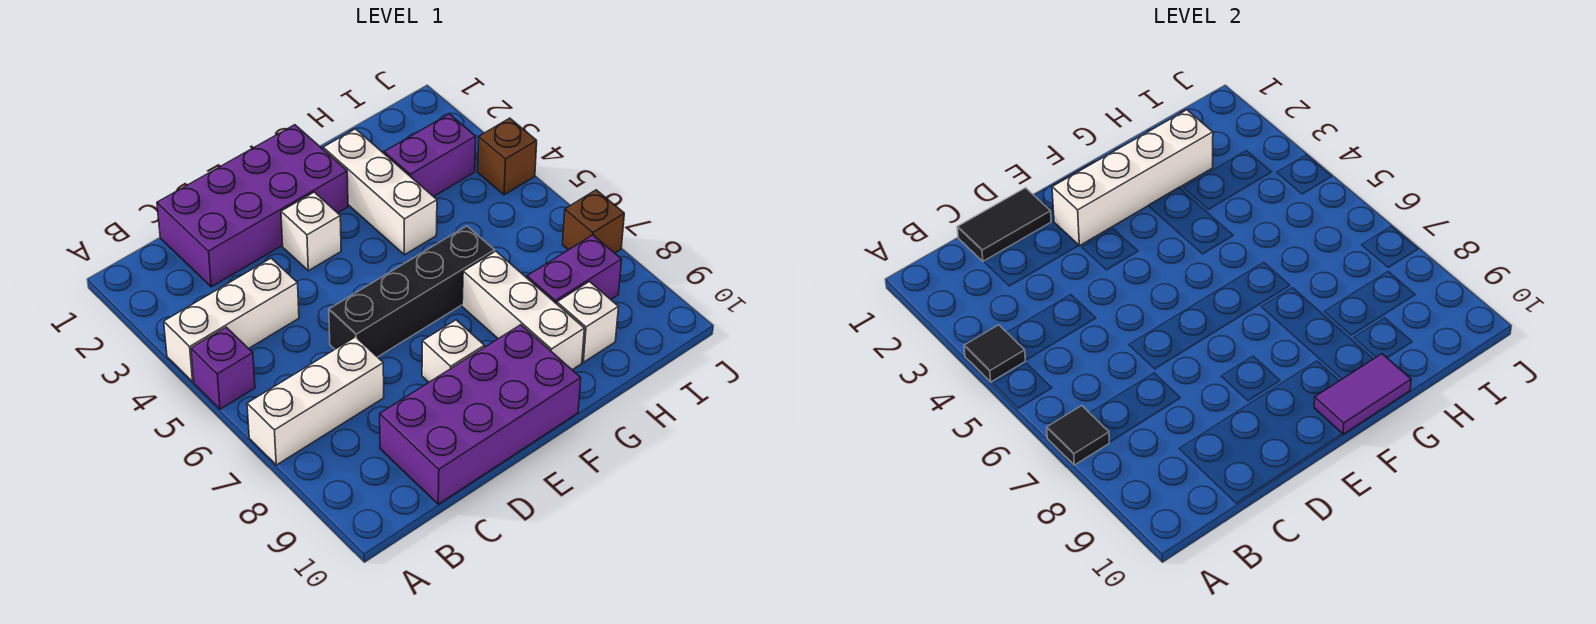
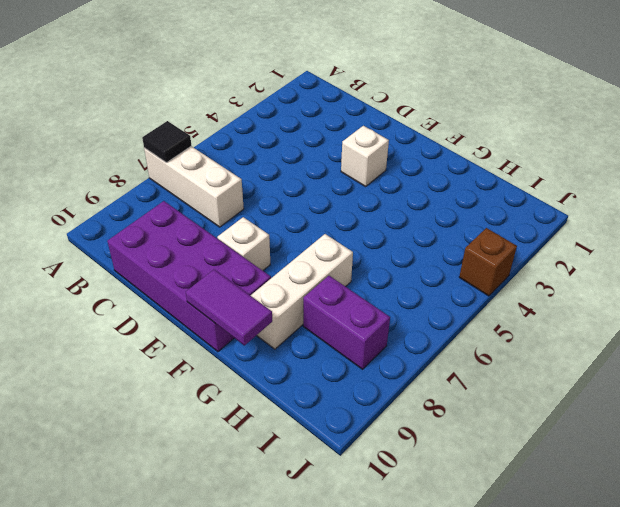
none -> white brick A4:C4 level 1
none -> purple brick A5 level 1
none -> purple brick C1:F2 level 1

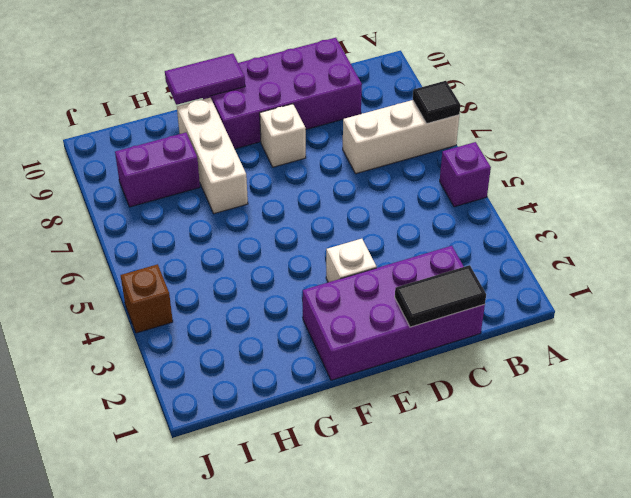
none -> white brick A4:C4 level 1
none -> black brick D6:G6 level 1
none -> white brick G2:G4 level 1

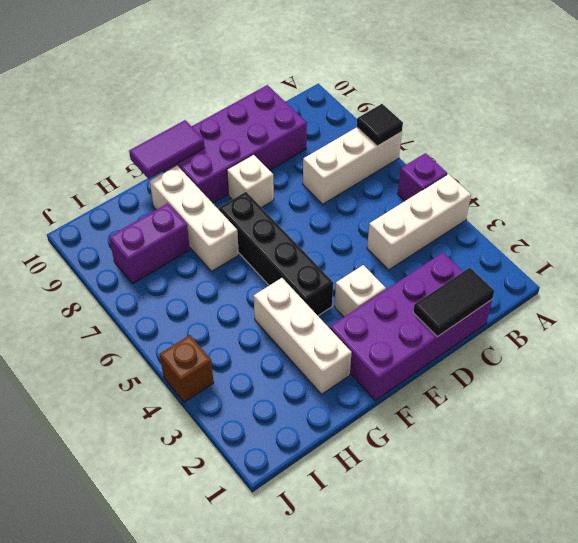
black brick F4:F7 level 1 -> black brick D6:G6 level 1
none -> purple brick H3:I3 level 1
none -> white brick H9 level 1
none -> brown brick J7 level 1

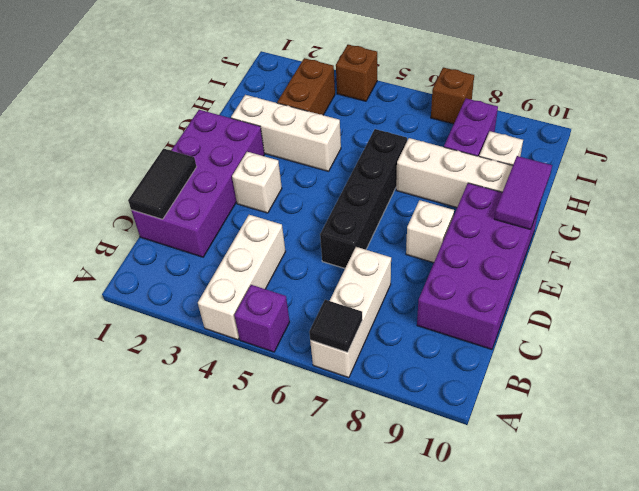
brown brick H3:I3 level 1 -> purple brick H3:I3 level 1
none -> black tile A4 level 2
none -> white brick E2:H2 level 2

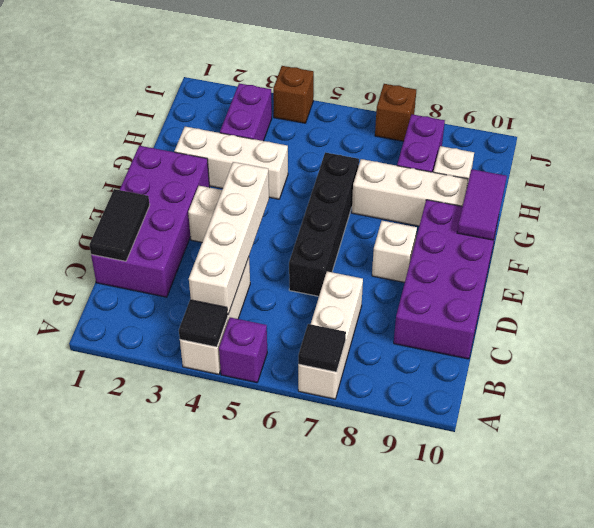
white brick B4:E4 level 2 -> white brick E2:H2 level 2

